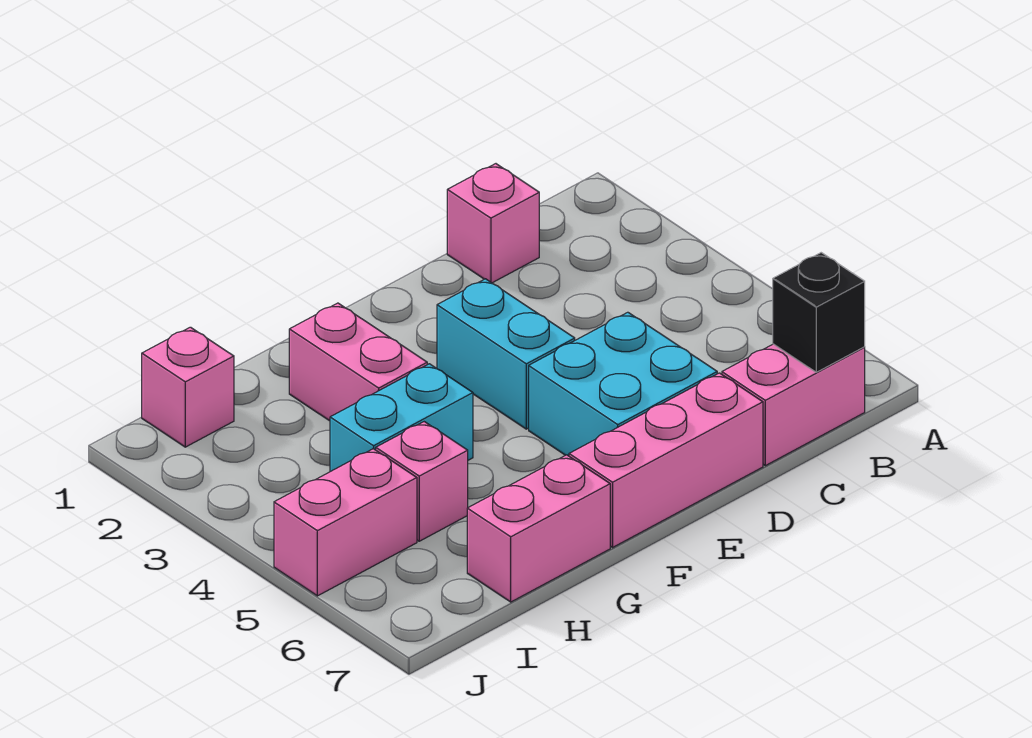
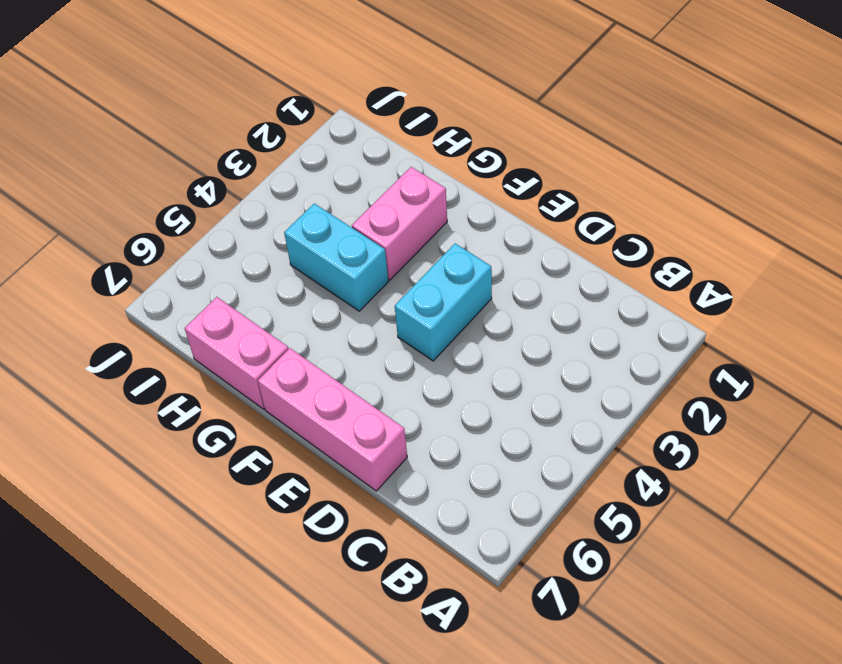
none -> pink brick B7:C7 level 1
none -> pink brick C1 level 1
none -> cyan brick D5:E6 level 1

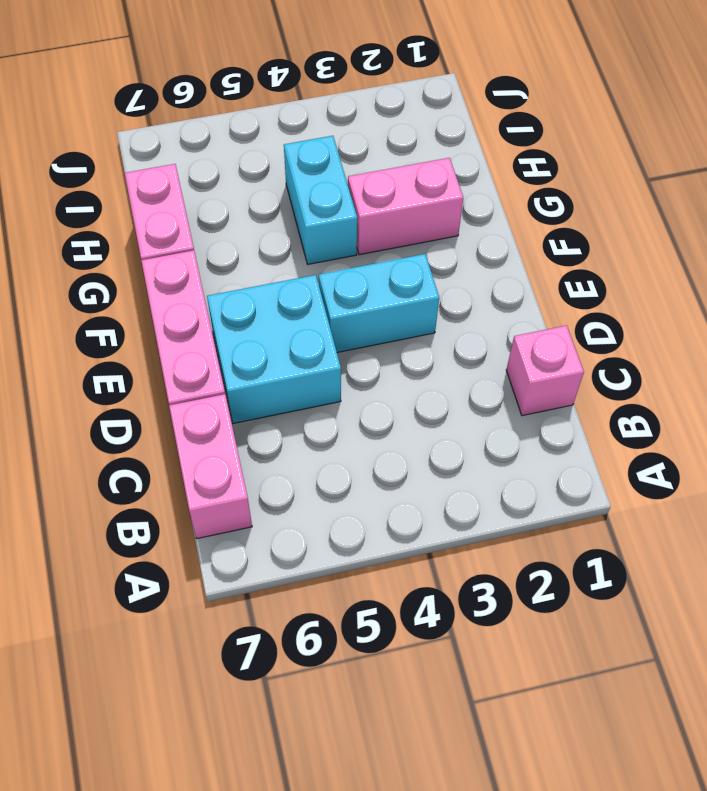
none -> pink brick H5 level 1
none -> pink brick I1 level 1
none -> pink brick I5:J5 level 1

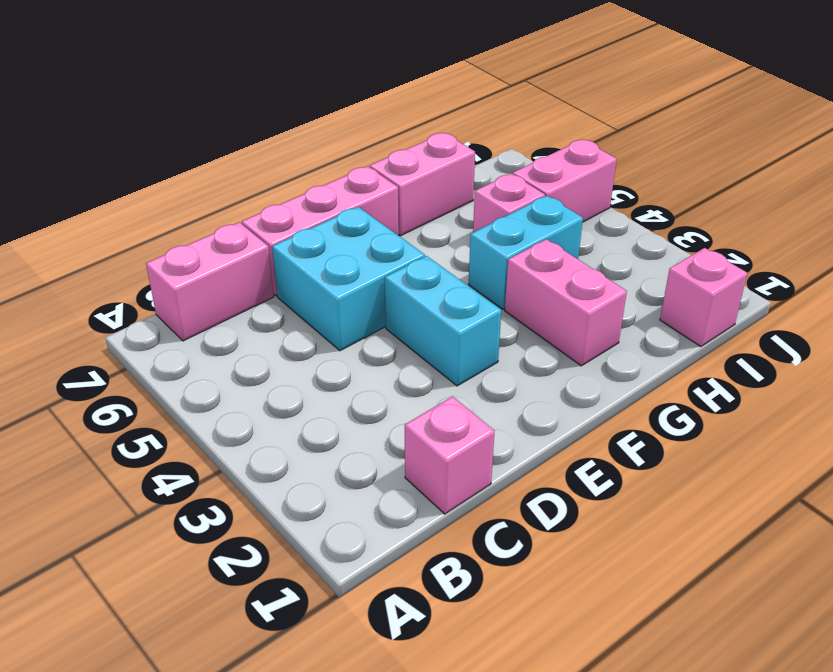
none -> black brick B7 level 2

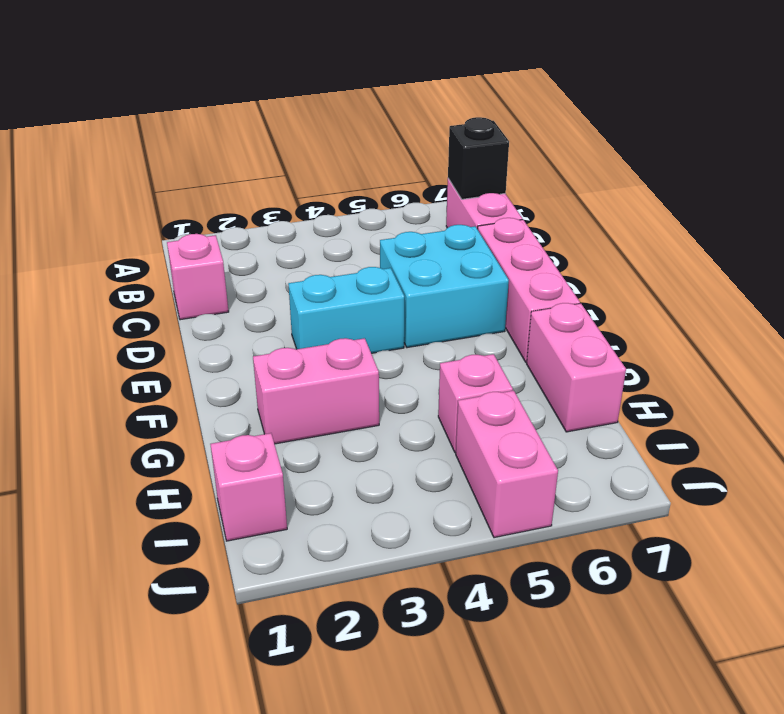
none -> cyan brick G4:H4 level 1

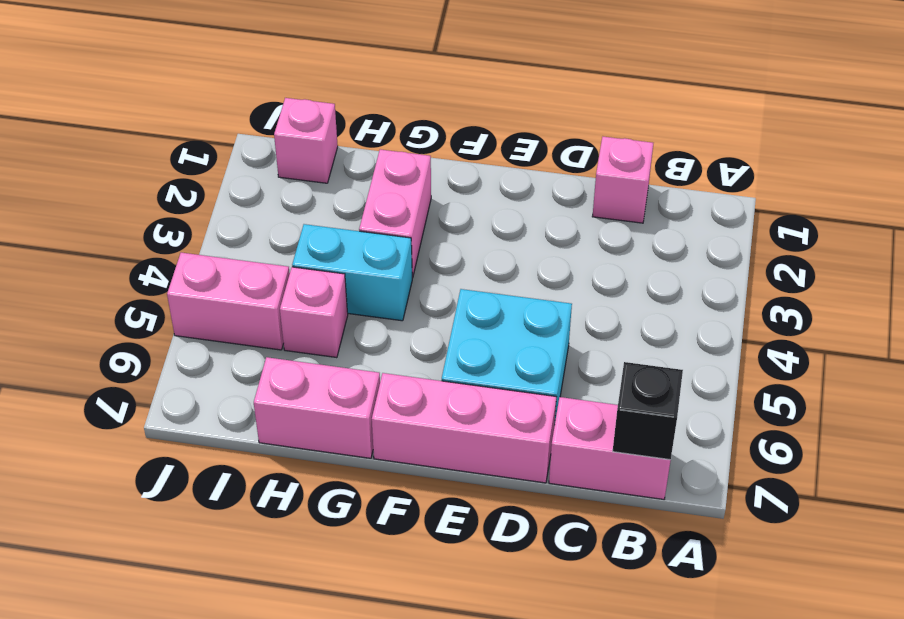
none -> cyan brick E3:E4 level 1

